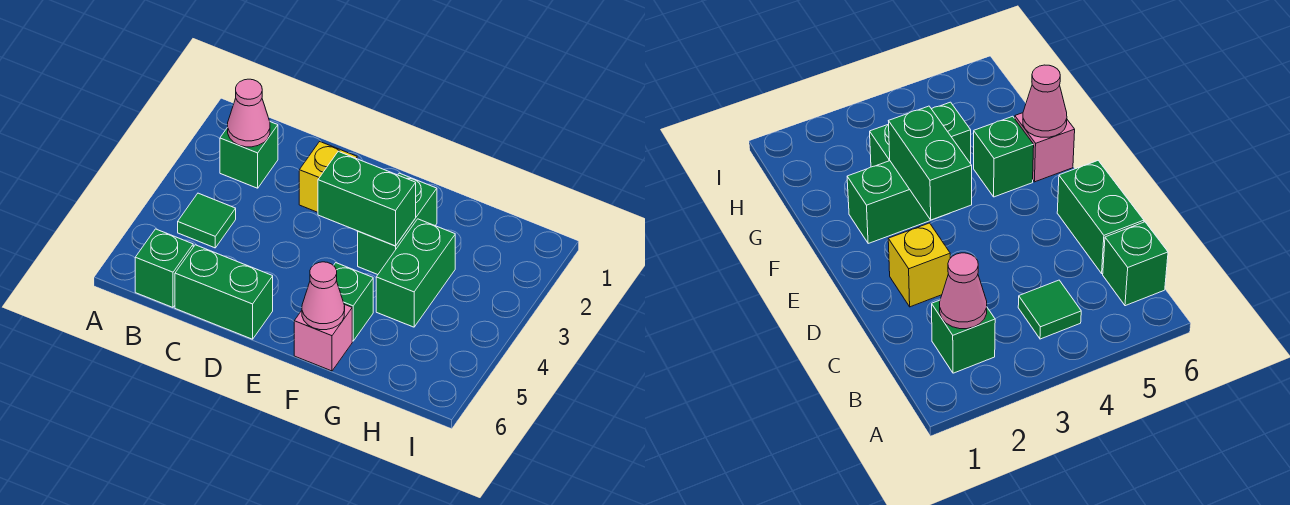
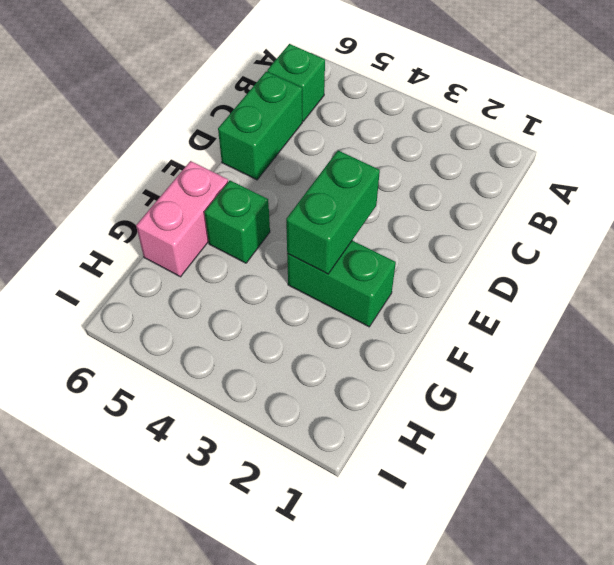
pink brick F6:G6 level 1 -> pink brick F6 level 1
none -> green brick B2 level 1
none -> green tile B4 level 1
none -> yellow brick D2 level 1

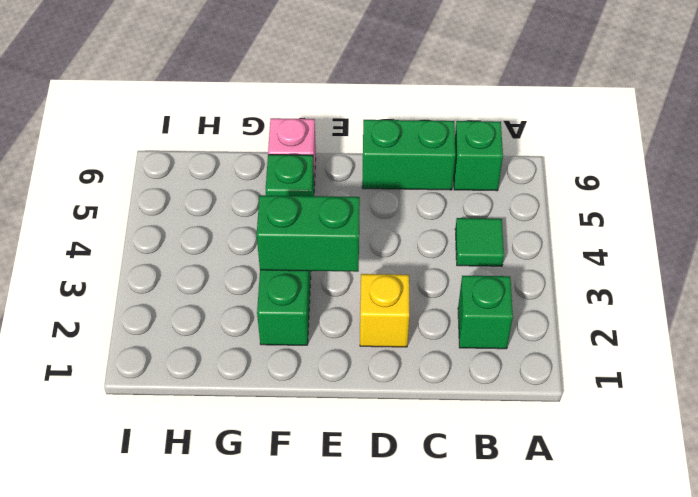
none -> green brick G3:G4 level 1
none -> pink cone B2 level 2
none -> pink cone F6 level 2

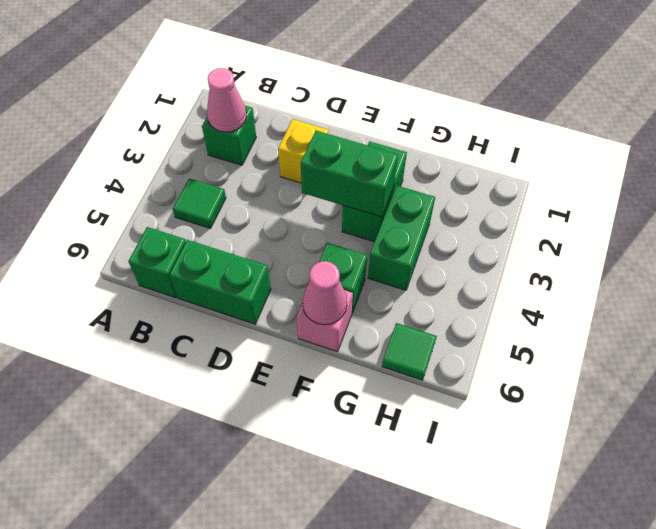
green tile H6 level 1 -> none

